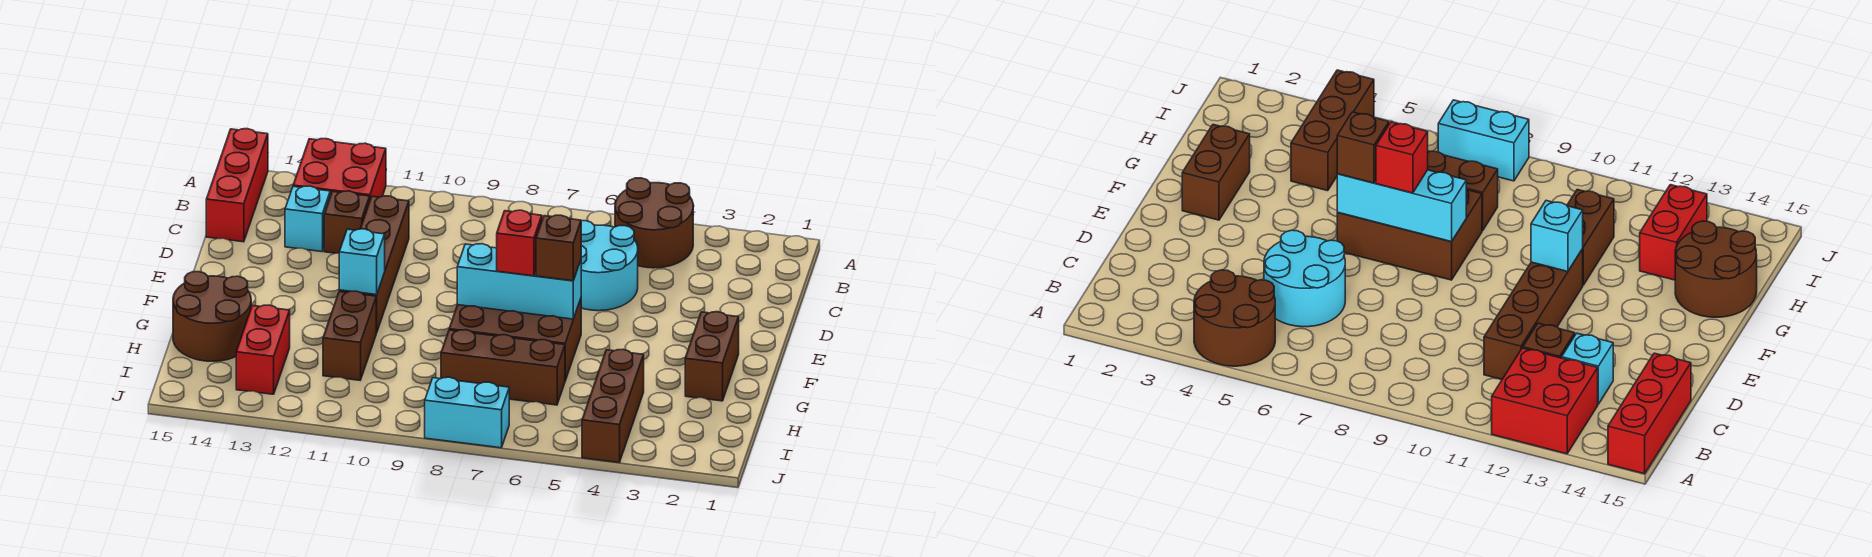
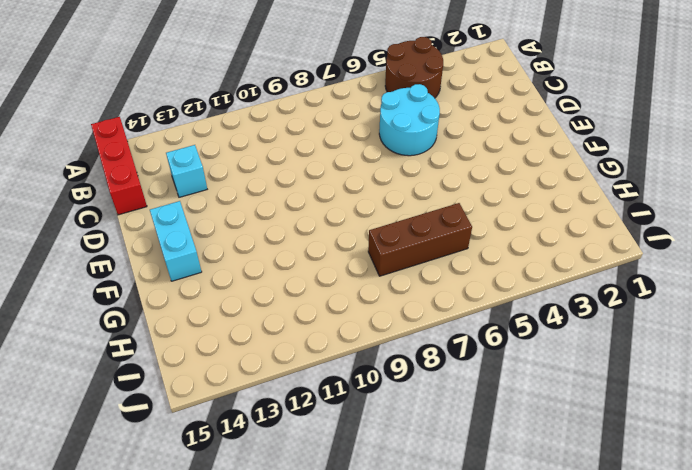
cyan brick E14:F14 level 1 -> cyan brick J7:J8 level 1
none -> red brick A12:B13 level 1
none -> brown brick C11:F11 level 1
none -> brown brick C12 level 1

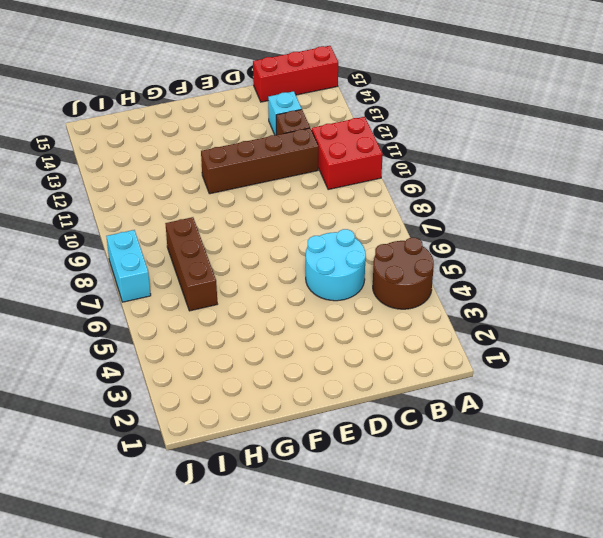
red brick A10:B11 level 1 -> red brick A12:B13 level 1
none -> brown brick F2:G2 level 1
none -> brown brick F6:G8 level 1
none -> brown brick G11:H11 level 1

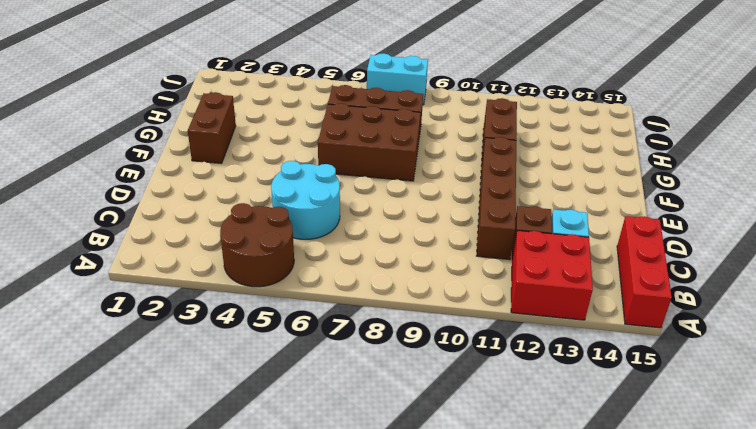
none -> brown round brick G14:H15 level 1
none -> brown brick H4:J4 level 1
none -> red brick H13:I13 level 1

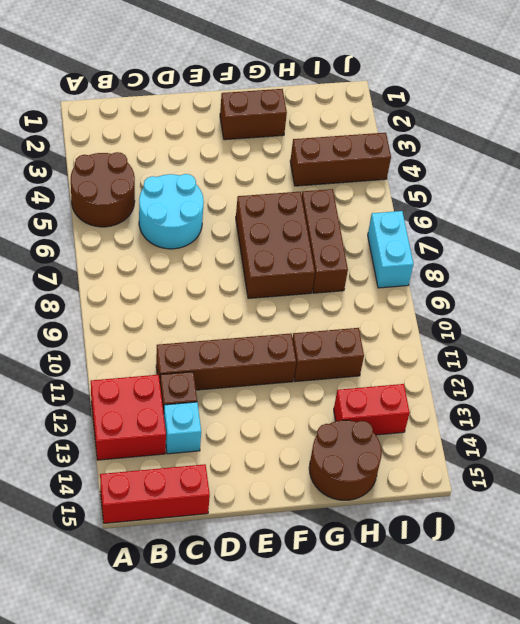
none -> cyan brick F6:F8 level 2
none -> cyan brick F11 level 2
none -> brown brick F6 level 3

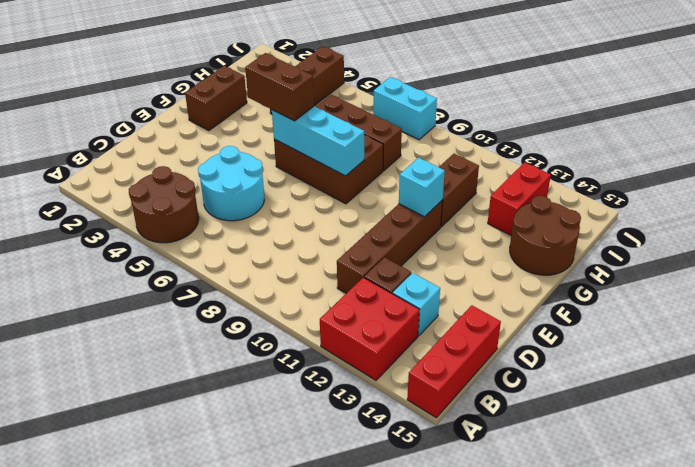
brown brick F5:F6 level 3 -> brown brick F6 level 3
none -> red brick F7 level 3

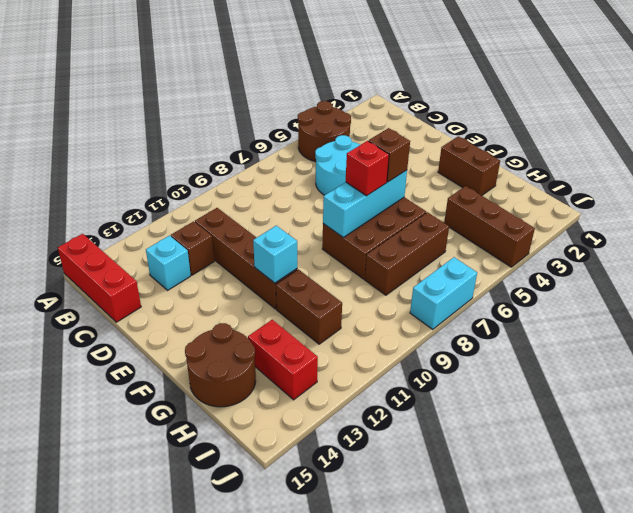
none -> red brick A12:B13 level 1

